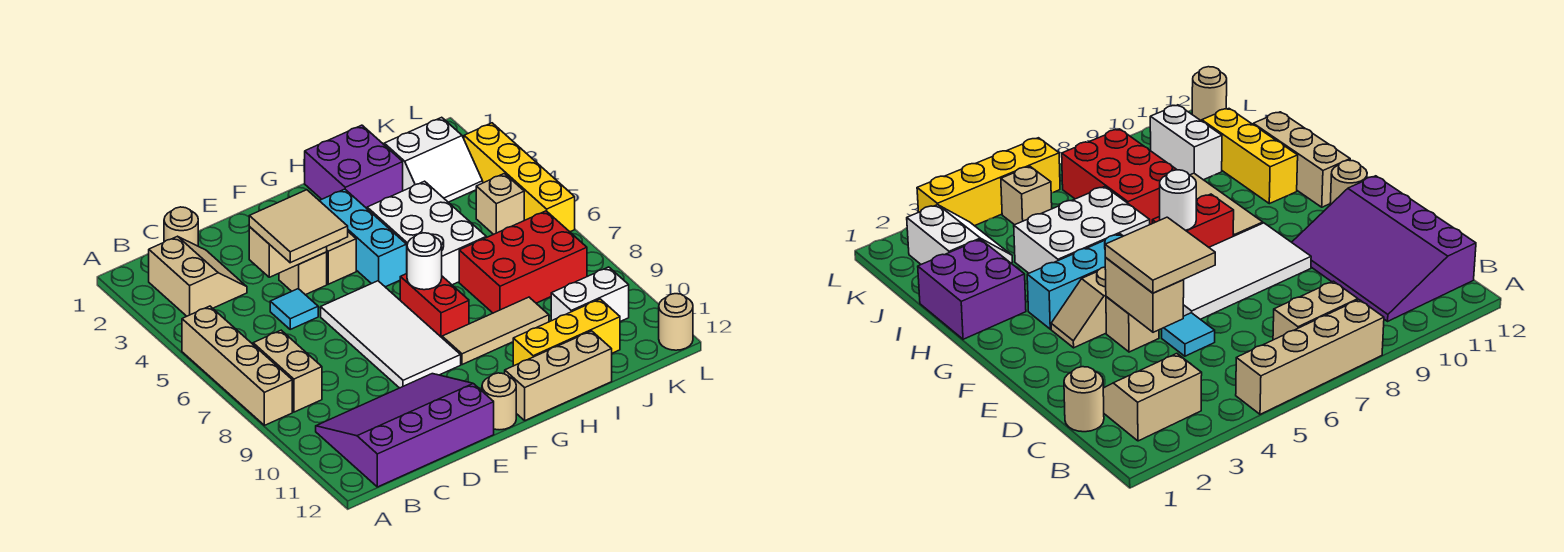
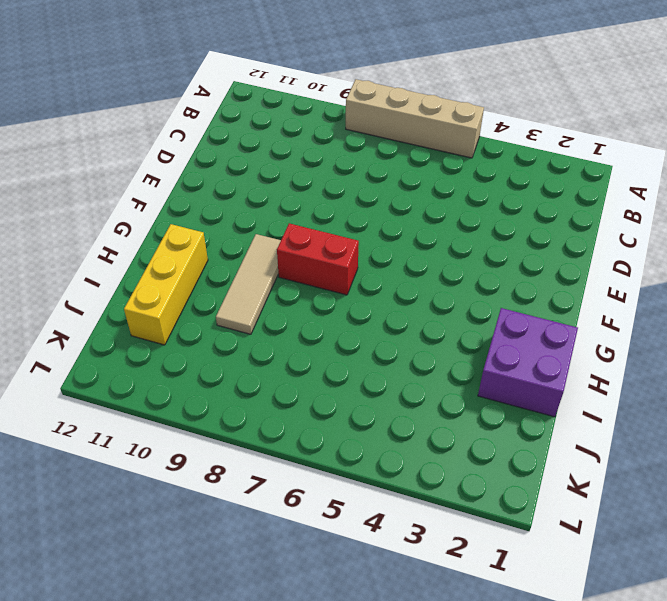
none -> tan slope B2:C3 level 1 top B
none -> tan brick B7:B8 level 1
none -> purple slope B10:E12 level 1 top 12

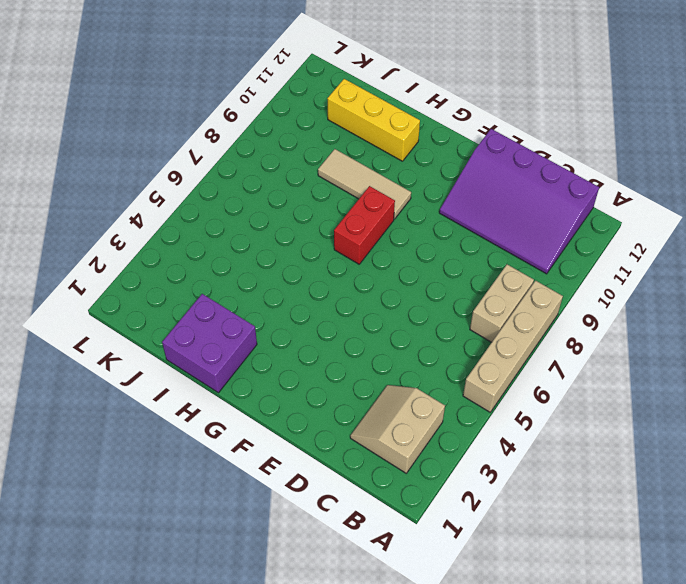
none -> tan round brick C1 level 1
none -> cyan tile D5 level 1
none -> tan brick E4 level 1

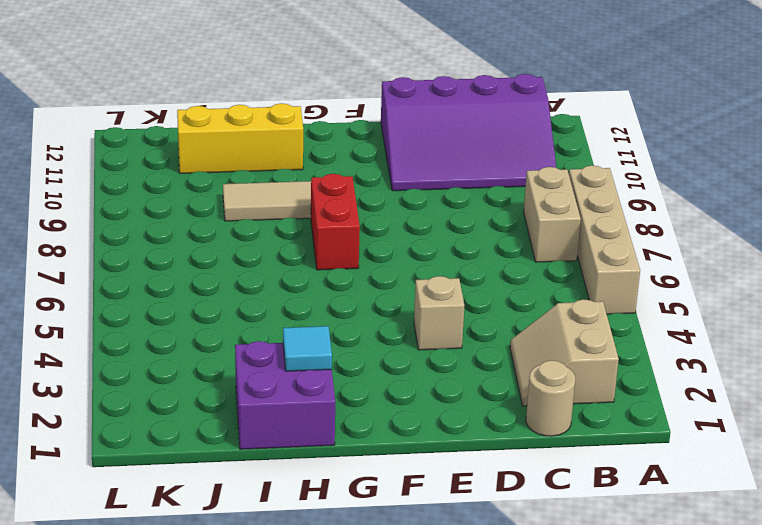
cyan tile H2 level 2 -> cyan tile D5 level 1
none -> white tile E6:F9 level 1
none -> tan slope F3:F4 level 1 top 4
none -> tan round brick F12 level 1

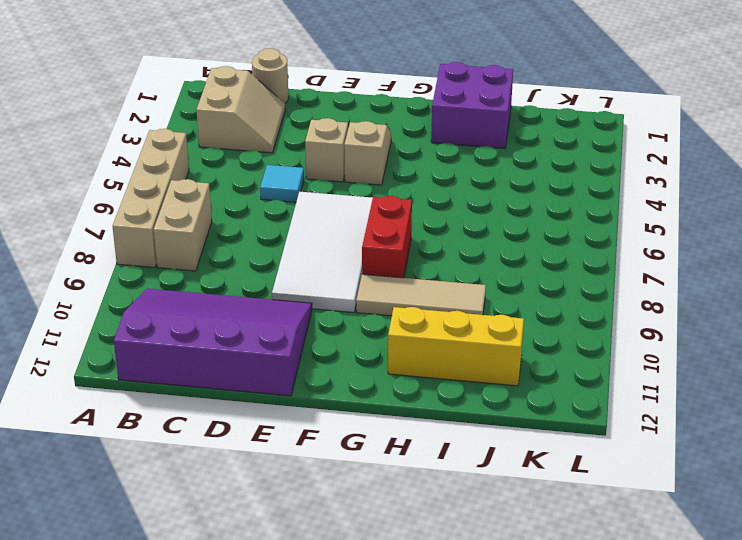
none -> tan round brick F12 level 1
none -> cyan brick G3:G5 level 1
none -> tan brick G12:I12 level 1

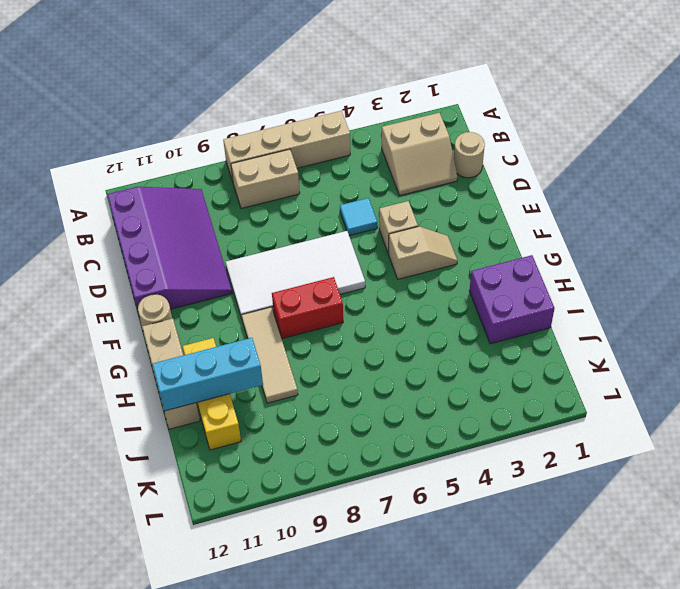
cyan brick I10:I12 level 2 -> cyan brick G3:G5 level 1
none -> white brick H4:I6 level 1
none -> red brick I7:K8 level 1
none -> white slope J2:K3 level 1 top 2

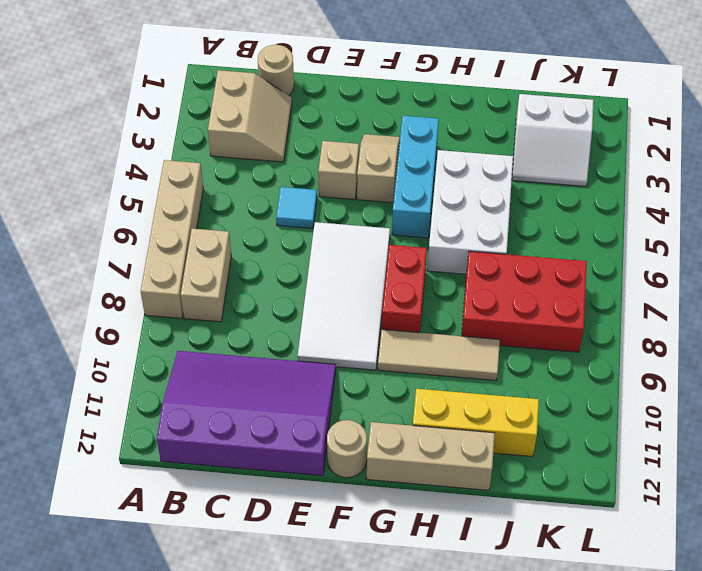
none -> purple brick H1:I2 level 1
none -> white brick J10:K10 level 1
none -> tan brick K5 level 1

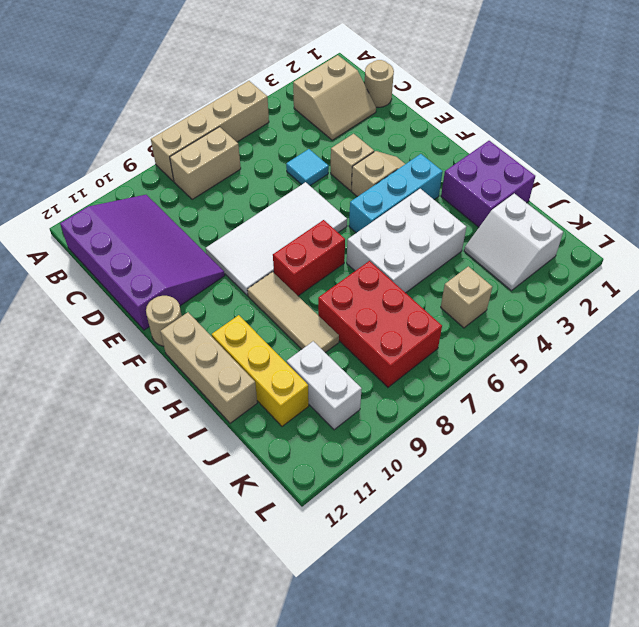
none -> yellow brick L3:L6 level 1
none -> tan round brick L12 level 1
none -> tan brick D4:E4 level 2

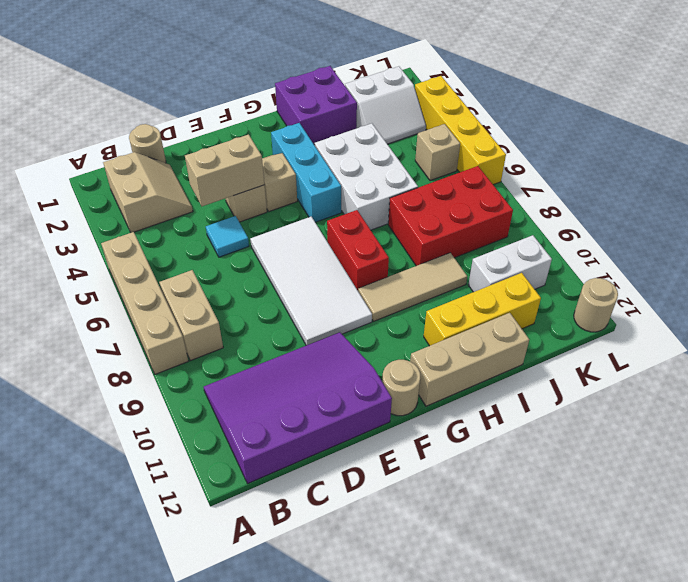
none -> white round brick G7 level 2
none -> tan tile D4:E5 level 3

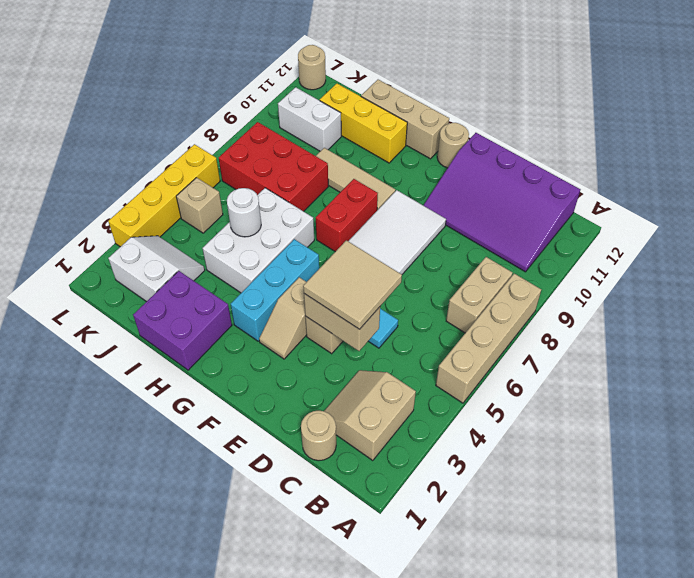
white round brick I5 level 2 -> white round brick G7 level 2

